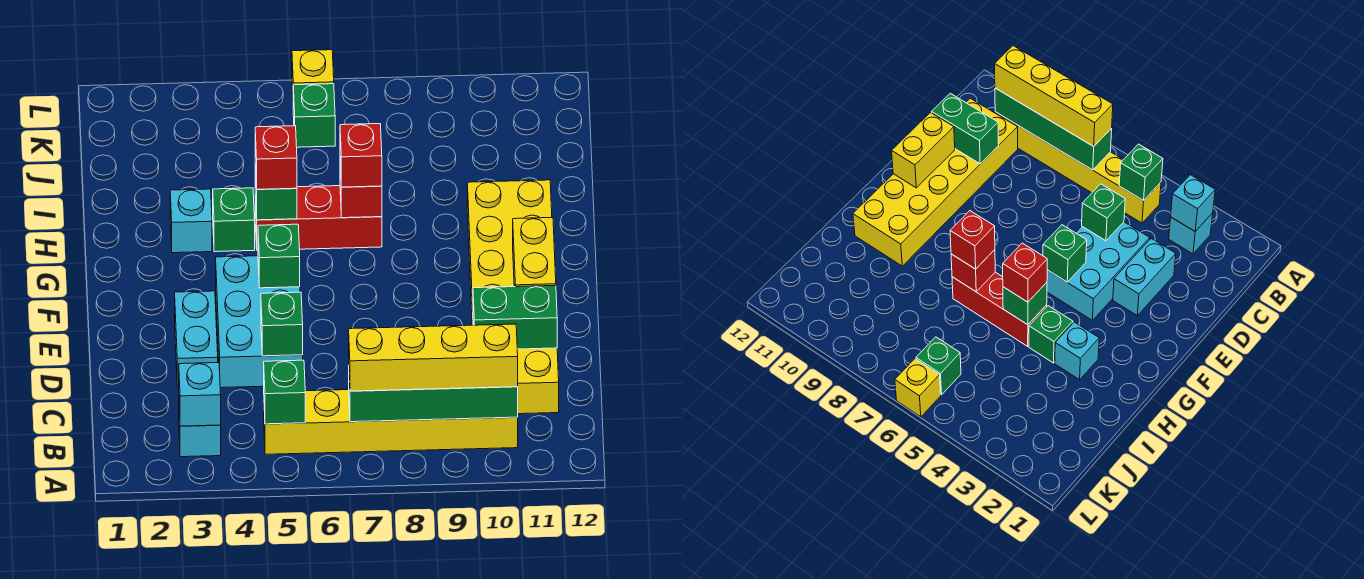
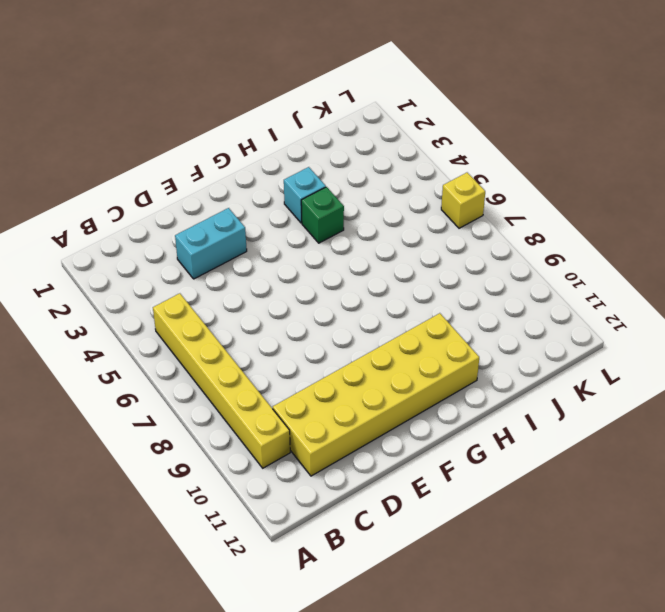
none -> cyan brick B3 level 1
none -> cyan brick D4:F5 level 1
none -> red brick H5:H7 level 1

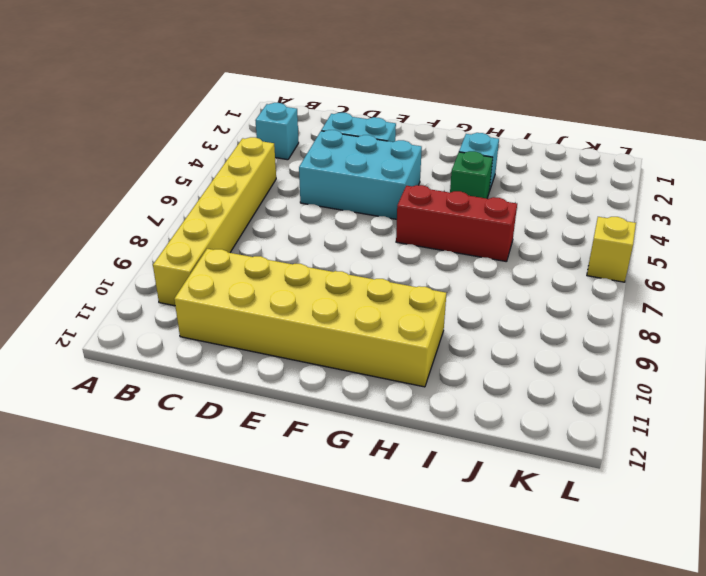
red brick G6:I6 level 1 -> red brick H5:H7 level 1
none -> green brick K6 level 1
none -> cyan brick B3 level 2
none -> green brick B5 level 2

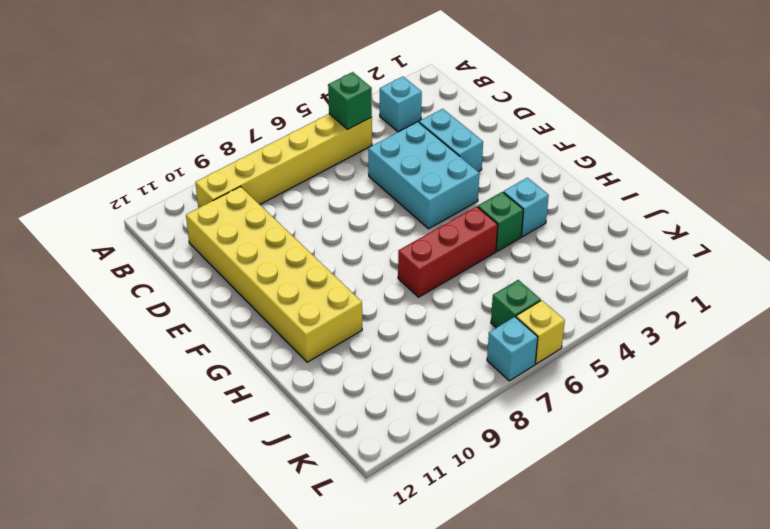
cyan brick L7 level 1 -> cyan brick B3 level 2
none -> green brick B7:B10 level 2
none -> green brick D5 level 2
none -> green brick D10:D11 level 2

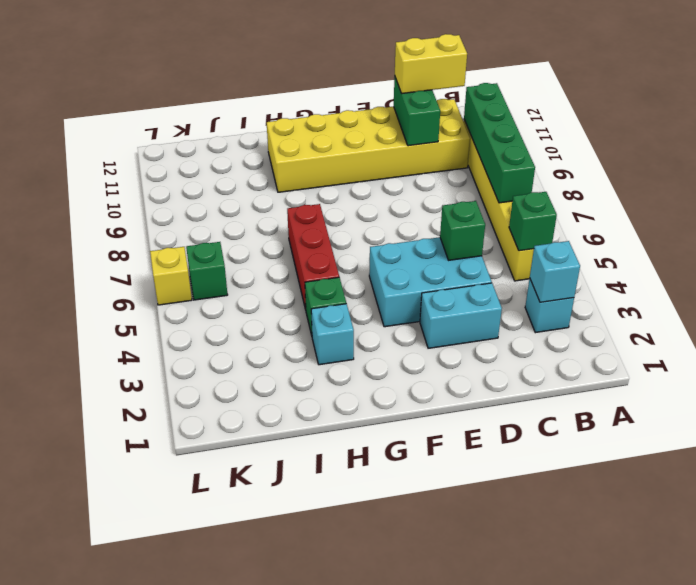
yellow brick C11:D11 level 3 -> yellow brick E11:F11 level 2
none -> green brick F5 level 2
none -> green brick H5 level 2
none -> red brick H7 level 2

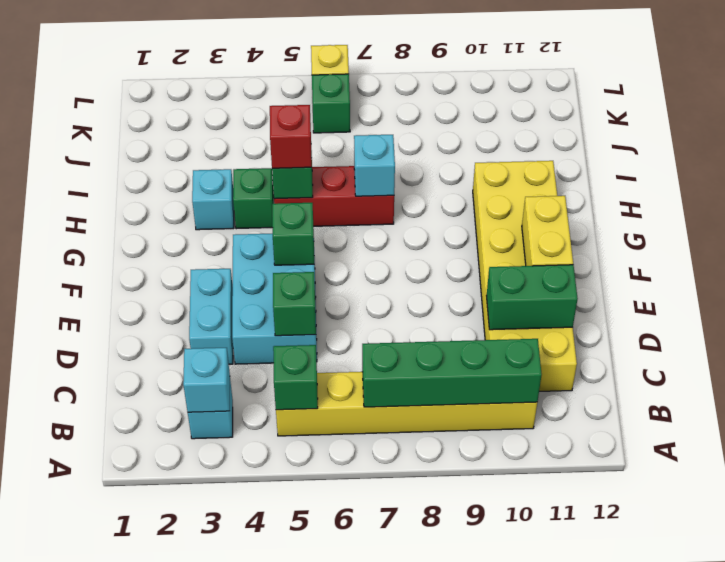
cyan brick H7 level 2 -> red brick H7 level 2
none -> yellow brick B7:B10 level 3
none -> red brick H7 level 3

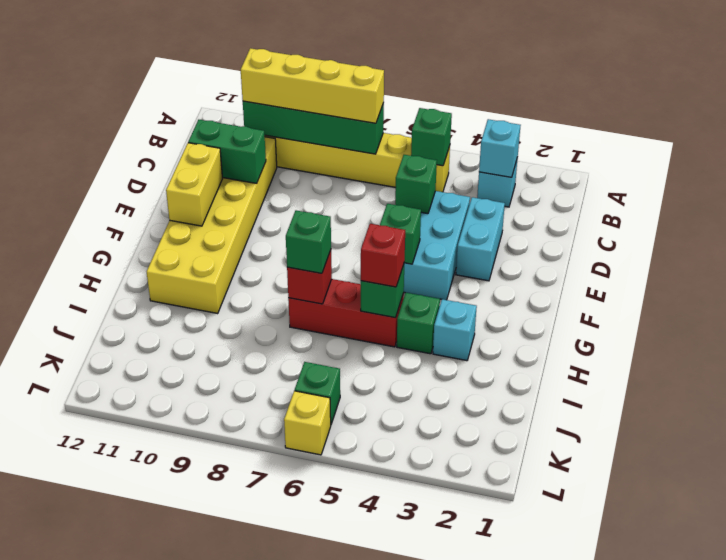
green brick H7 level 3 -> red brick H7 level 3

